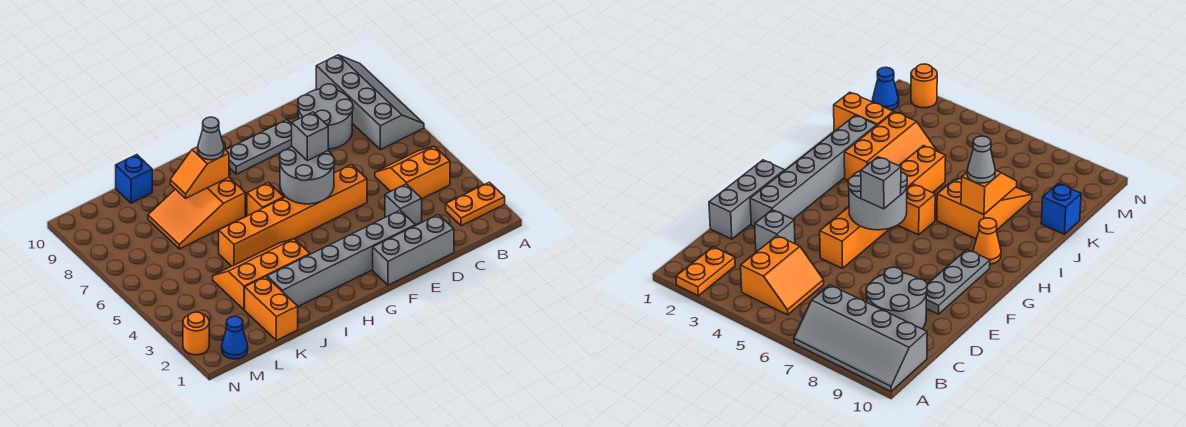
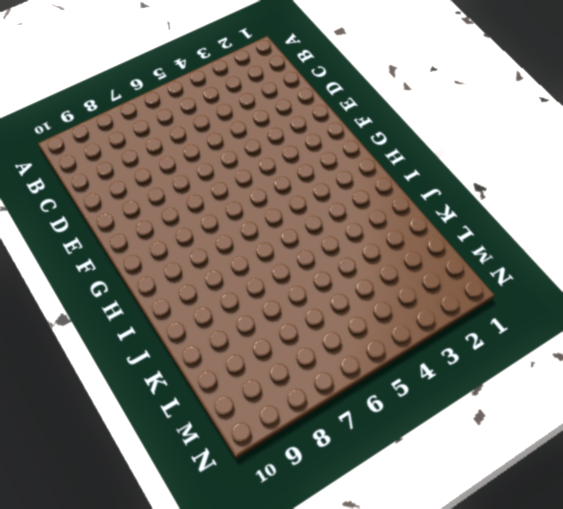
none -> orange plate A2:B2 level 1
none -> grey slope A7:B10 level 1 top B
none -> orange slope B4:C5 level 1 top 4

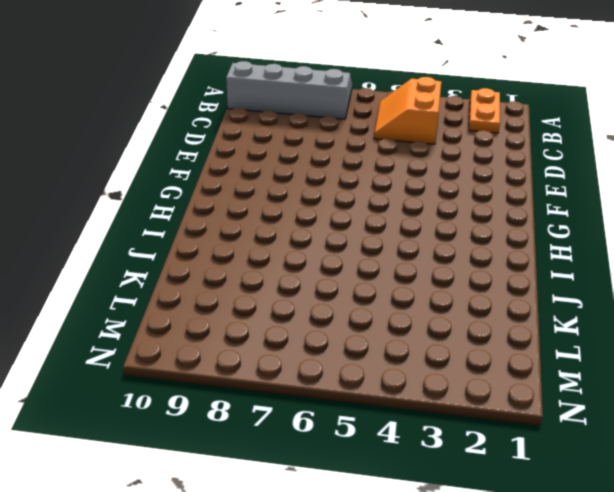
none -> grey round brick C8:D9 level 1
none -> grey brick D1:F1 level 1
none -> grey brick D3 level 1

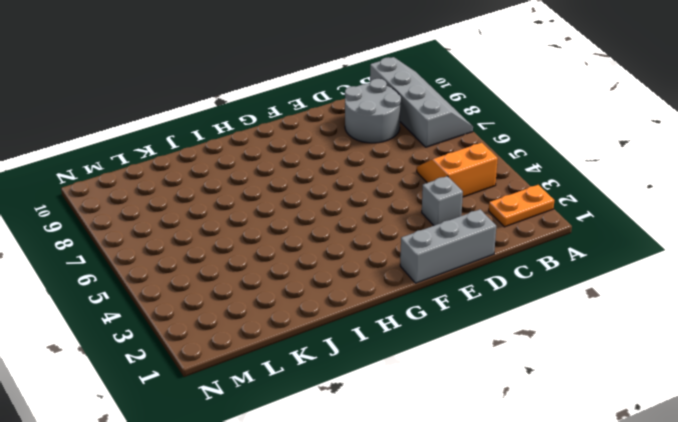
none -> grey brick E2:J2 level 1
none -> orange brick E5:J5 level 1
none -> grey plate E9:G9 level 1

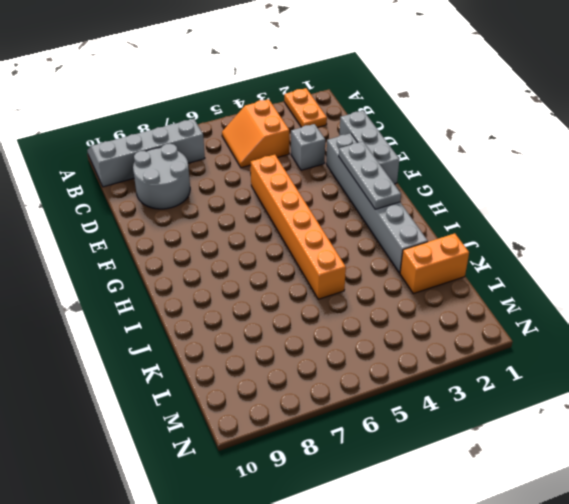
grey plate F2:H2 level 2 -> grey plate E9:G9 level 1
none -> orange brick H6 level 1
none -> orange cone H9 level 1
none -> orange slope I3:K4 level 1 top 3

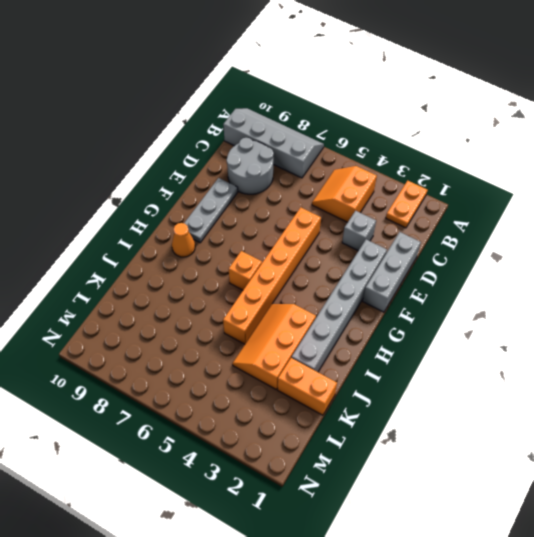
none -> orange slope I7:K8 level 1 top I
none -> blue brick K10 level 1
none -> blue cone M1 level 1

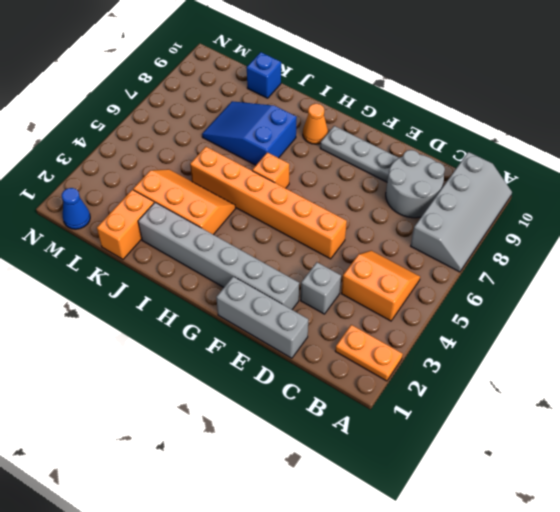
blue slope I7:K8 level 1 top I -> orange slope I7:K8 level 1 top I
none -> orange round brick N2 level 1
none -> grey round brick F5:G6 level 2
none -> orange slope I8:J8 level 2 top I

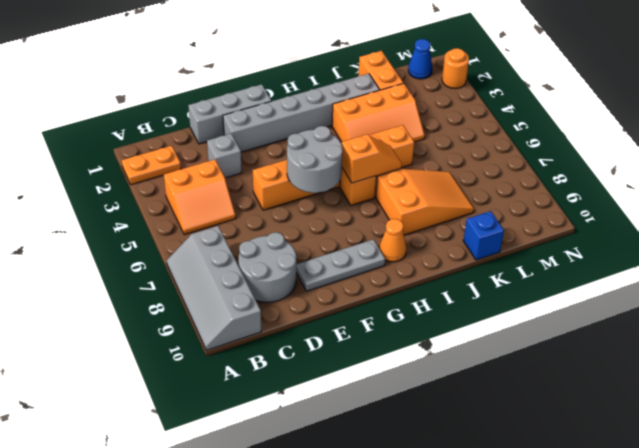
orange slope H6:I6 level 2 top H -> orange slope I8:J8 level 2 top I
none -> grey brick F6 level 3
none -> grey cone I8 level 3

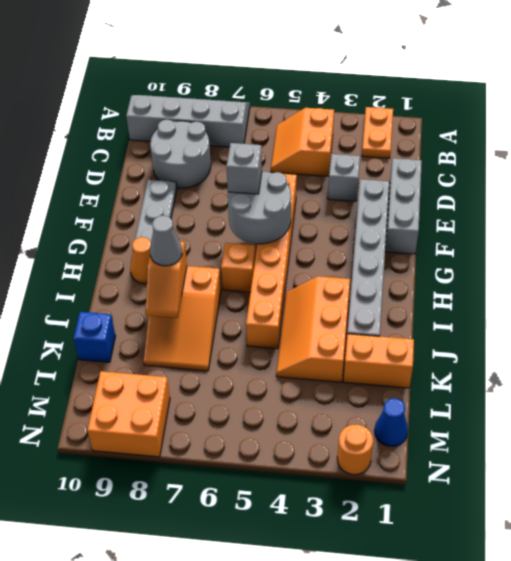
orange brick M8:N9 level 1 -> none

